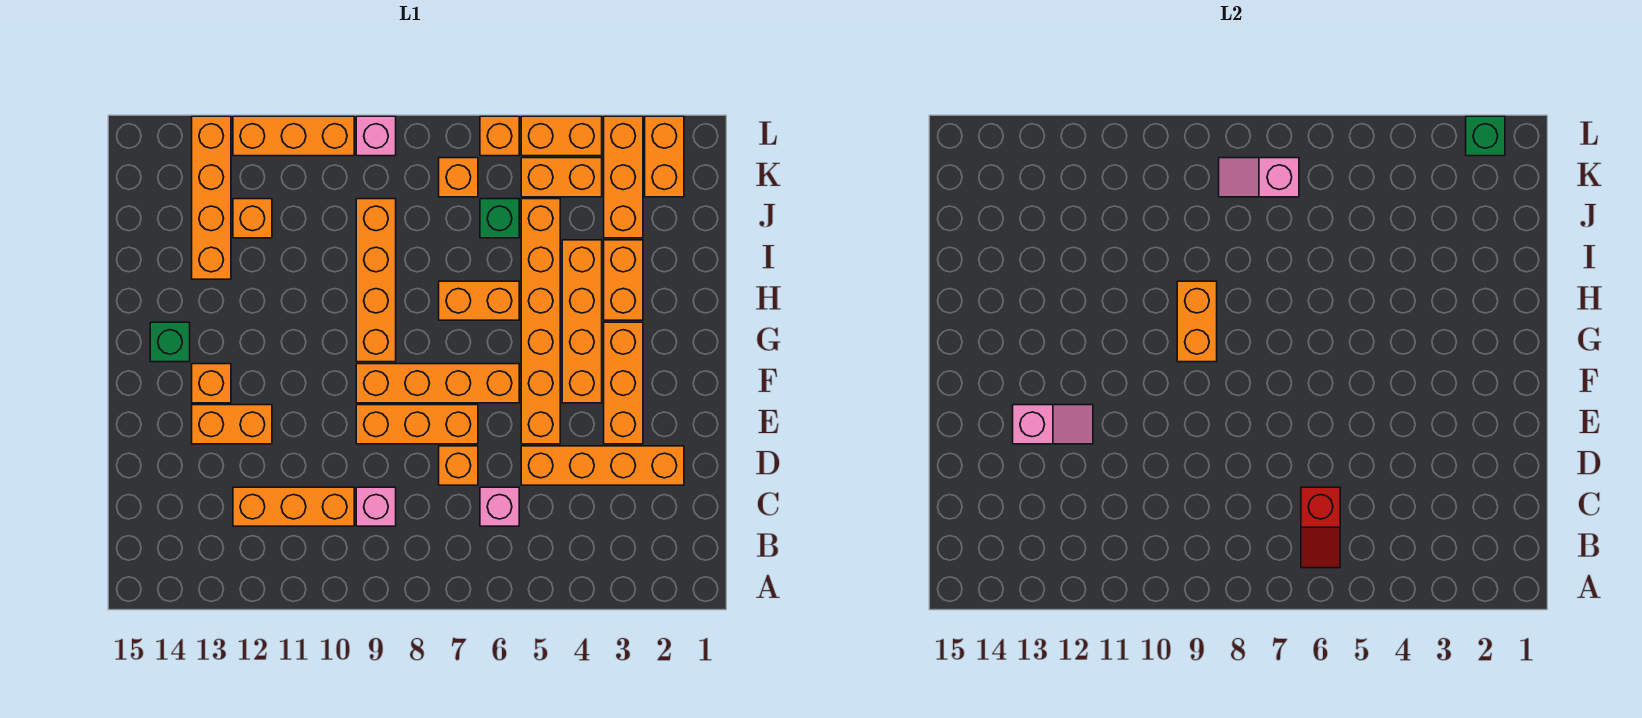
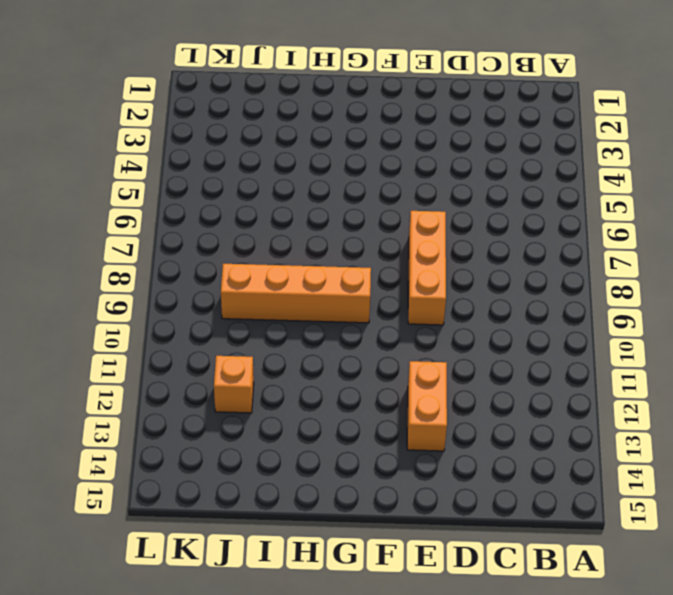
none -> pink brick C6 level 1
none -> pink brick C9 level 1
none -> orange brick C10:C12 level 1
none -> orange brick D2:D5 level 1

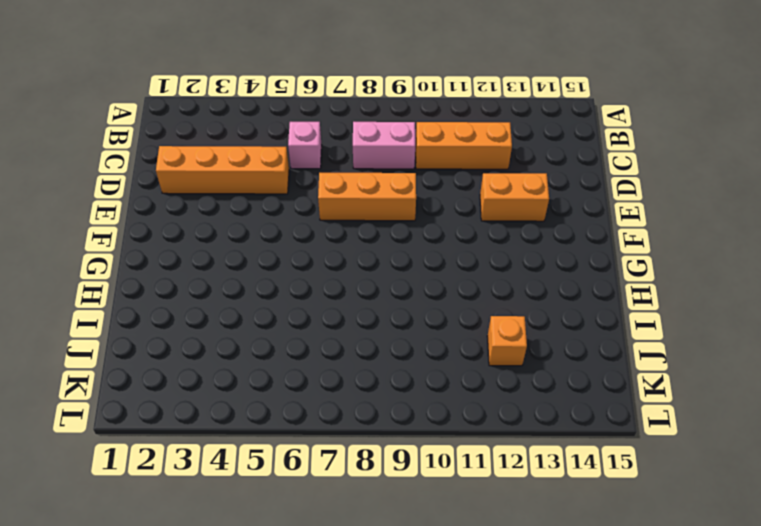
pink brick C8:C9 level 1 -> pink brick C9 level 1
none -> orange brick D7 level 1
none -> orange brick E3:G3 level 1
none -> orange brick E5:J5 level 1
none -> orange brick F4:I4 level 1

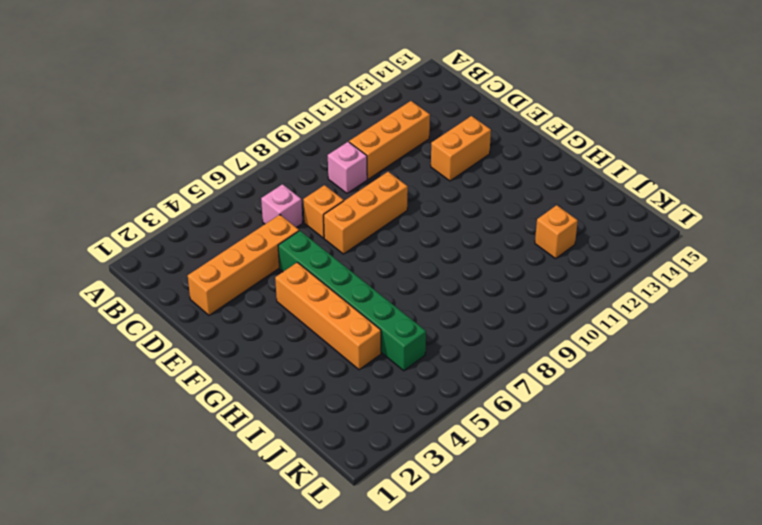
green brick E5:J5 level 1 -> orange brick E5:J5 level 1
none -> orange brick E3:G3 level 1
none -> orange brick F6:F9 level 1
none -> orange brick F13 level 1
none -> orange brick G9:J9 level 1

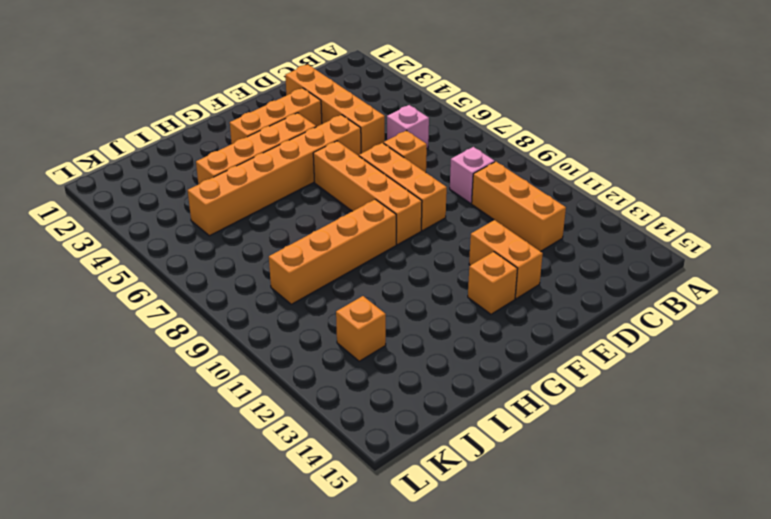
none -> green brick G14 level 1
none -> orange brick H3:I3 level 1
none -> orange brick H6:H7 level 1
none -> orange brick I13:L13 level 1

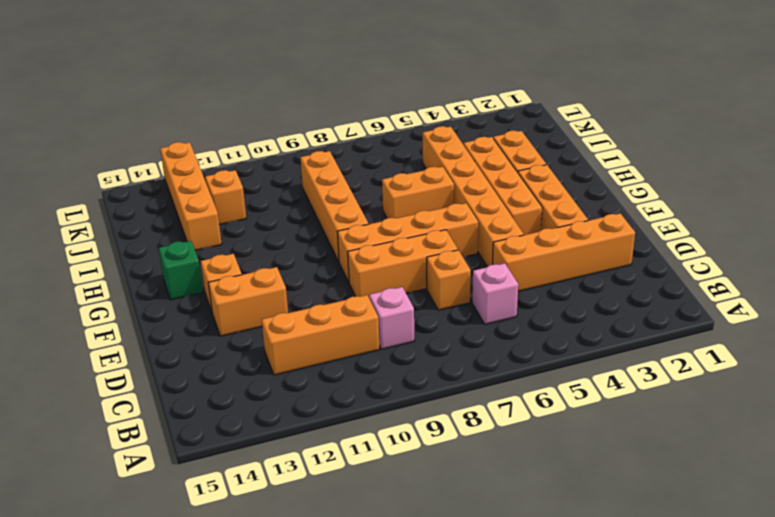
none -> orange brick J3:L3 level 1
none -> green brick J6 level 1
none -> orange brick K2:L2 level 1
none -> orange brick K4:K5 level 1

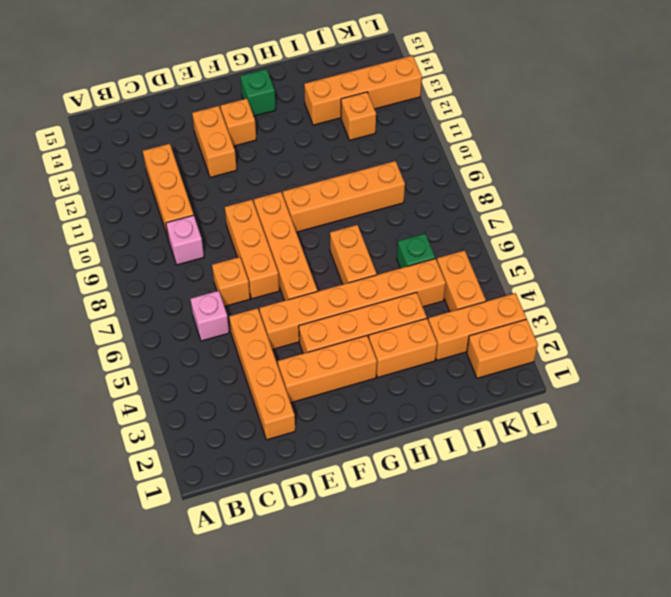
none -> orange brick K7 level 1
none -> orange brick L4:L5 level 1
none -> orange brick L6 level 1
none -> pink brick L9 level 1

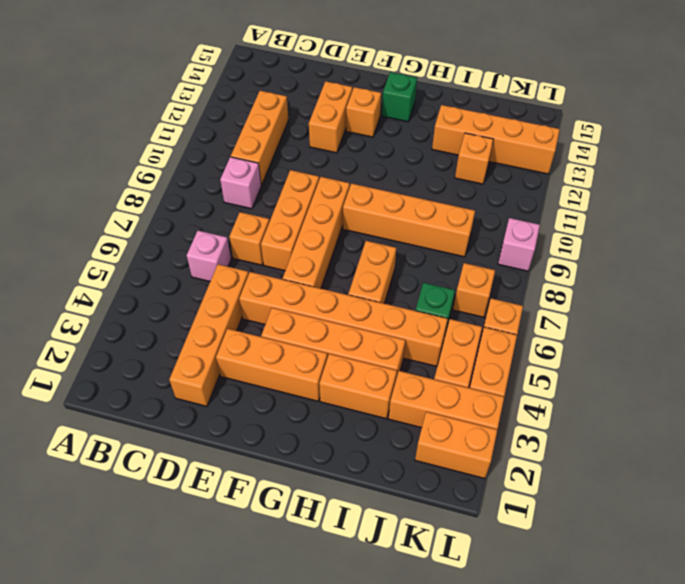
none -> orange brick L10:L12 level 1
none -> red slope B6:C6 level 2 top C
none -> pink slope E12:E13 level 2 top 13
none -> orange brick G9:H9 level 2

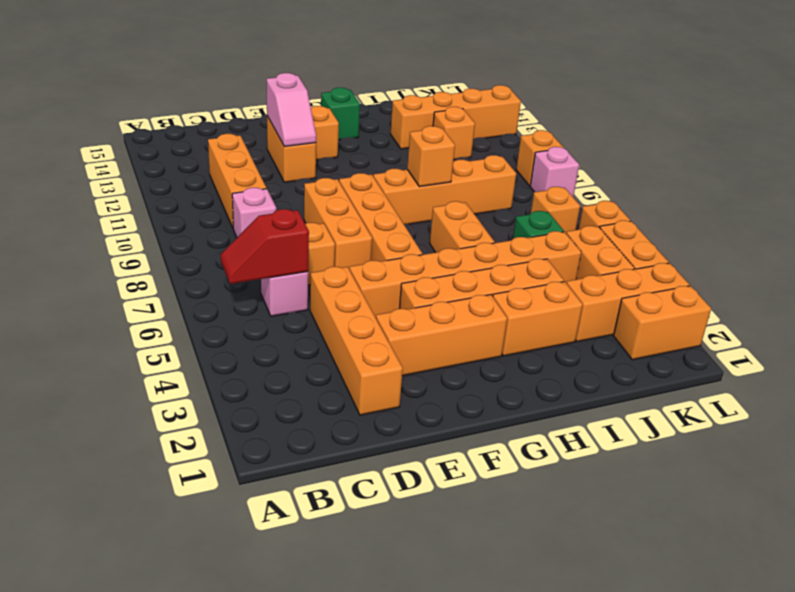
orange brick H9 level 2 -> orange brick G9:H9 level 2
orange brick L10 level 1 -> orange brick L10:L12 level 1
none -> pink slope K7:K8 level 2 top 7
none -> green brick L2 level 2

